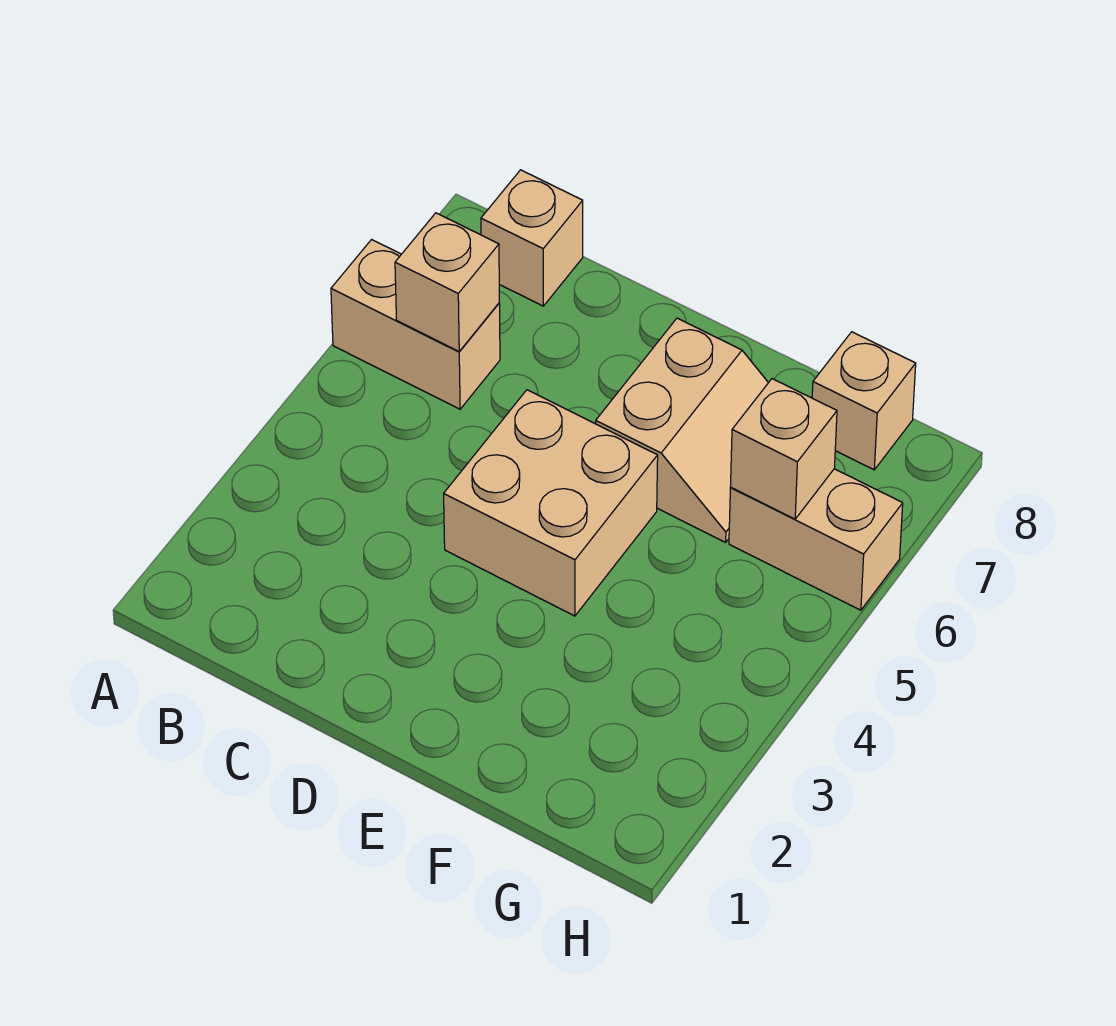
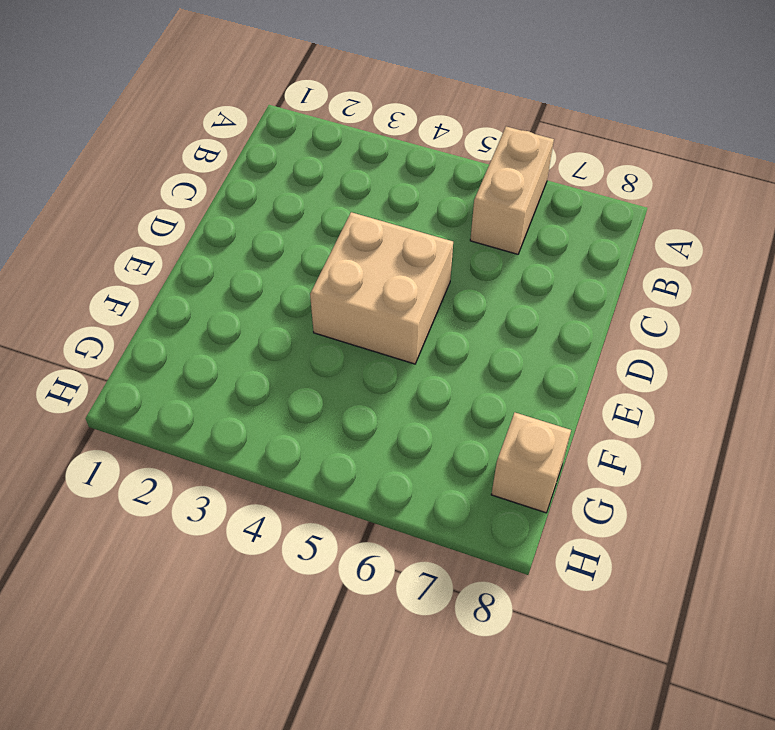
none -> tan brick B8 level 1
none -> tan slope E6:F7 level 1 top E

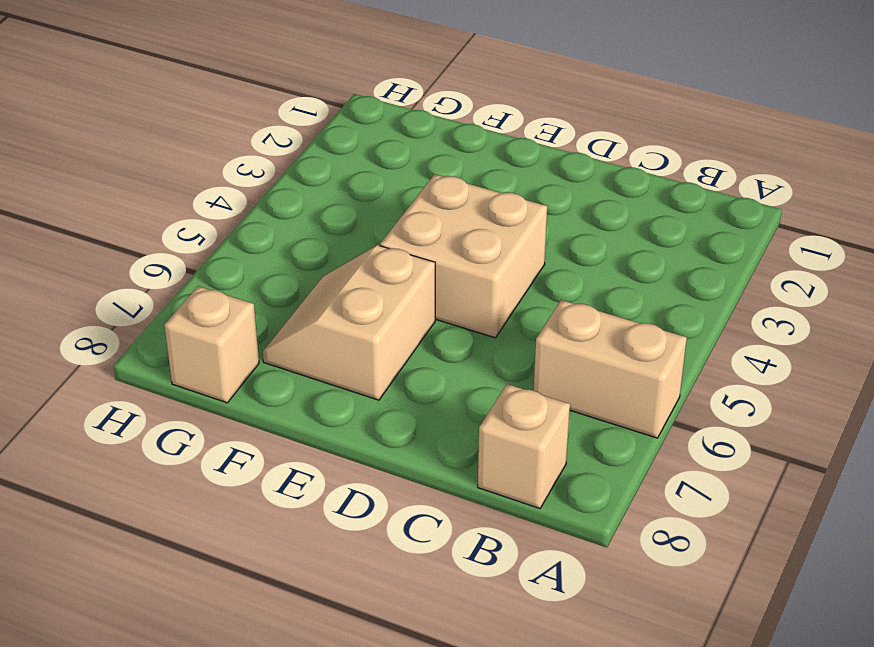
none -> tan brick G6:H6 level 1
none -> tan brick B6 level 2

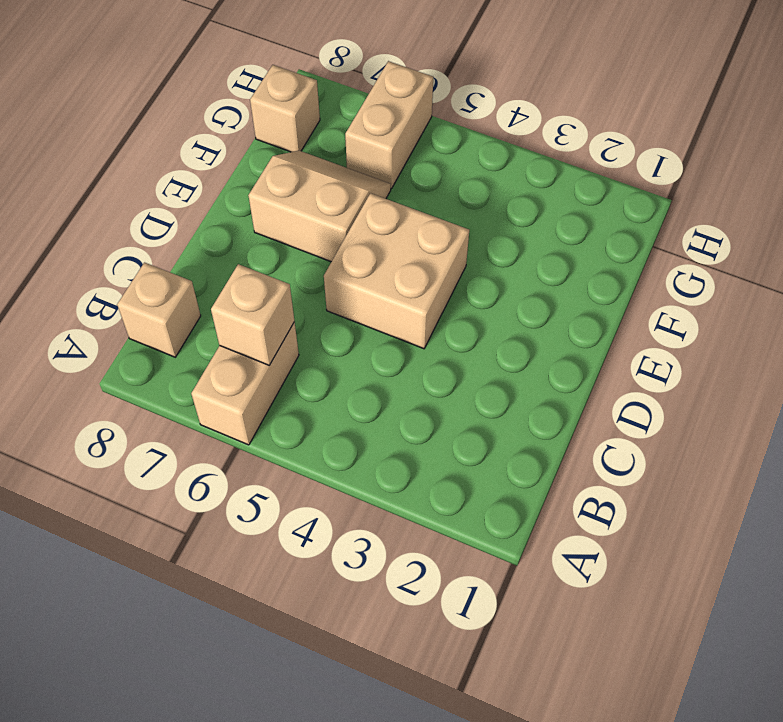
none -> tan brick G6 level 2

